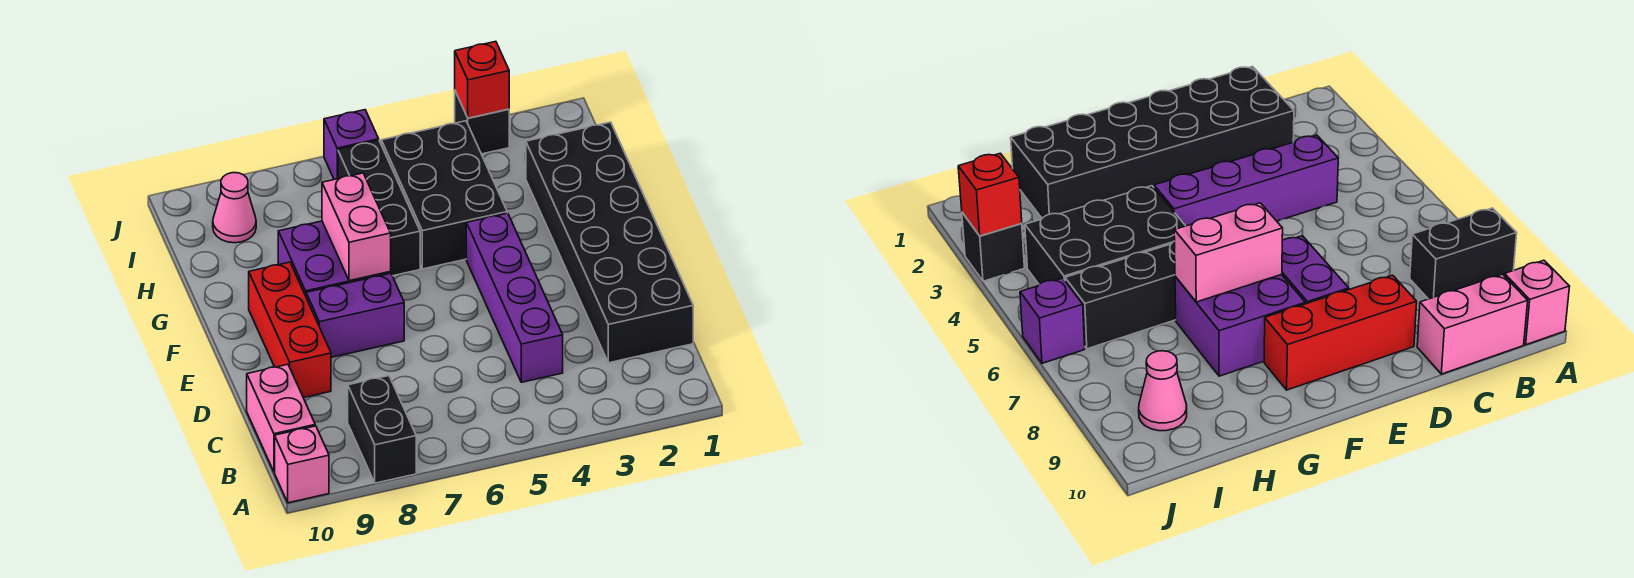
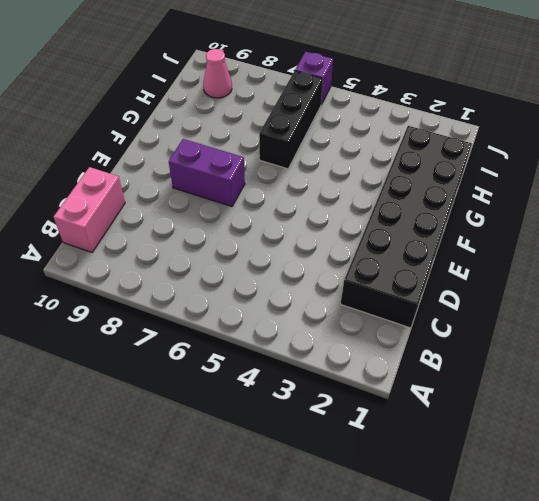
none -> black brick A8:B8 level 1
none -> pink brick A10 level 1
none -> purple brick C4:F4 level 1

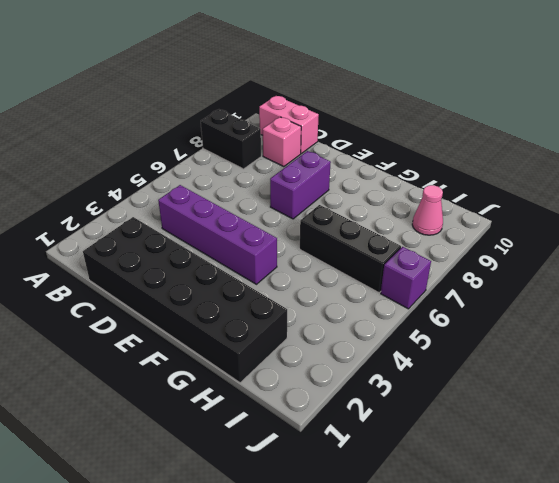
pink brick C9 level 1 -> pink brick A10 level 1
none -> red brick D9:F9 level 1
none -> purple brick F7:G8 level 1
none -> black brick G4:I5 level 1

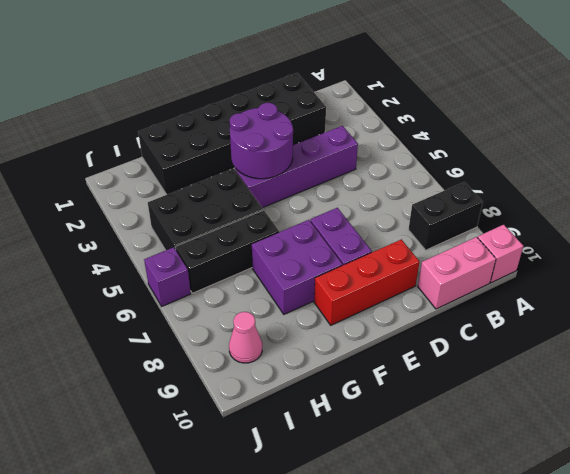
purple round brick E3:F4 level 2 -> none
none -> black brick J3 level 1
none -> pink brick F7:G7 level 2
none -> red brick J3 level 2

